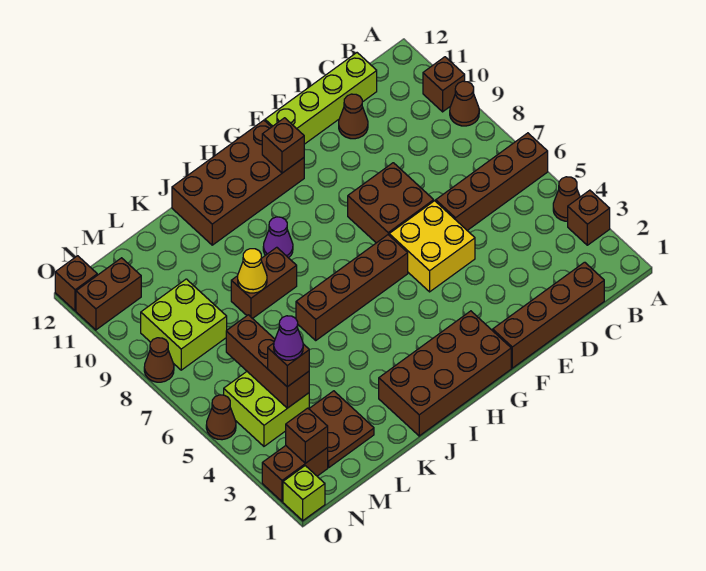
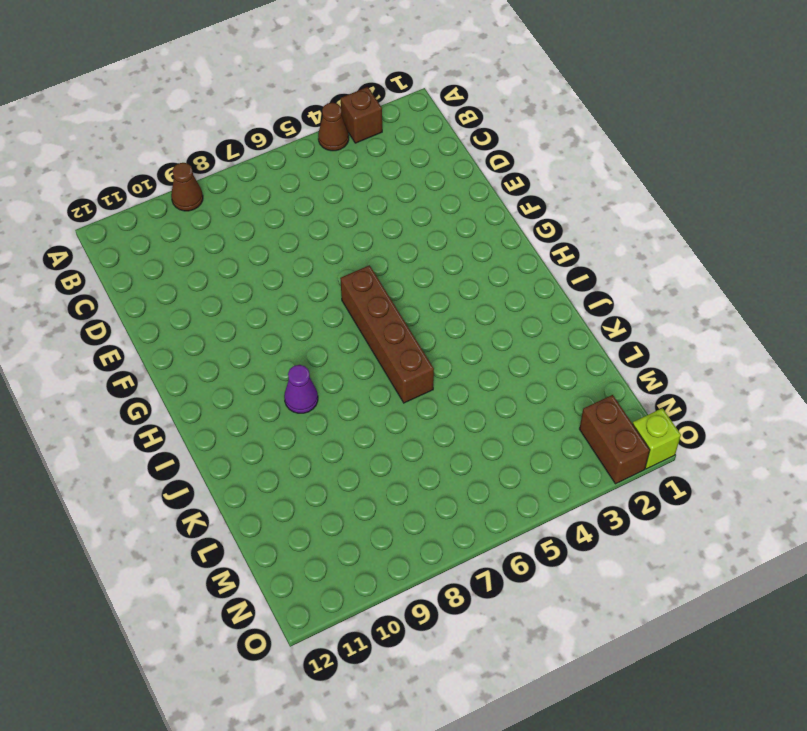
none -> brown brick A6:D6 level 1
none -> brown brick A10 level 1
none -> brown brick C1:F1 level 1
none -> lime brick C12:F12 level 1

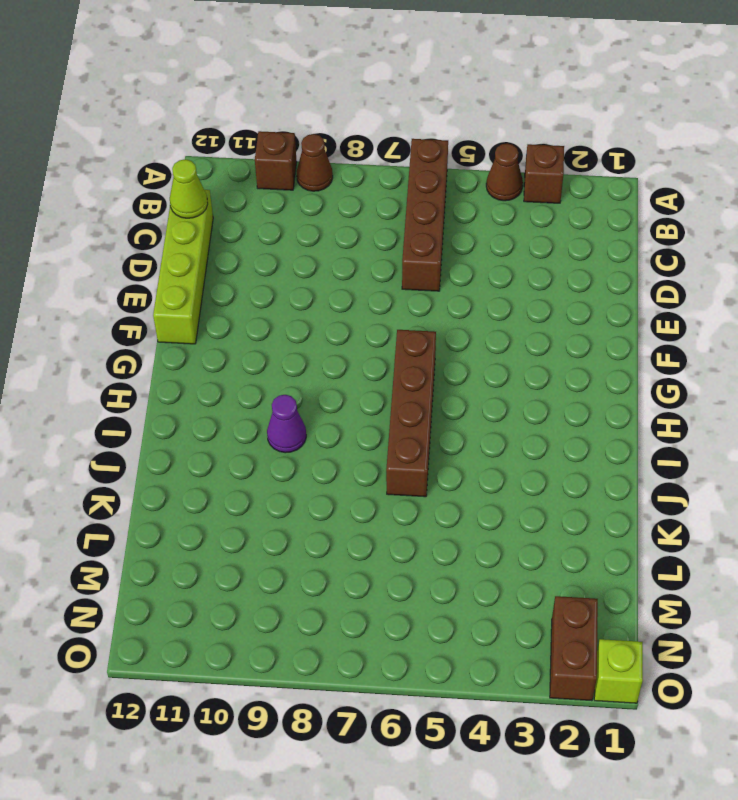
lime cone C12 level 2 -> none
none -> brown brick C1:F1 level 1
none -> brown cone D11 level 1
none -> yellow brick E5:F6 level 1
none -> brown brick E7:F8 level 1

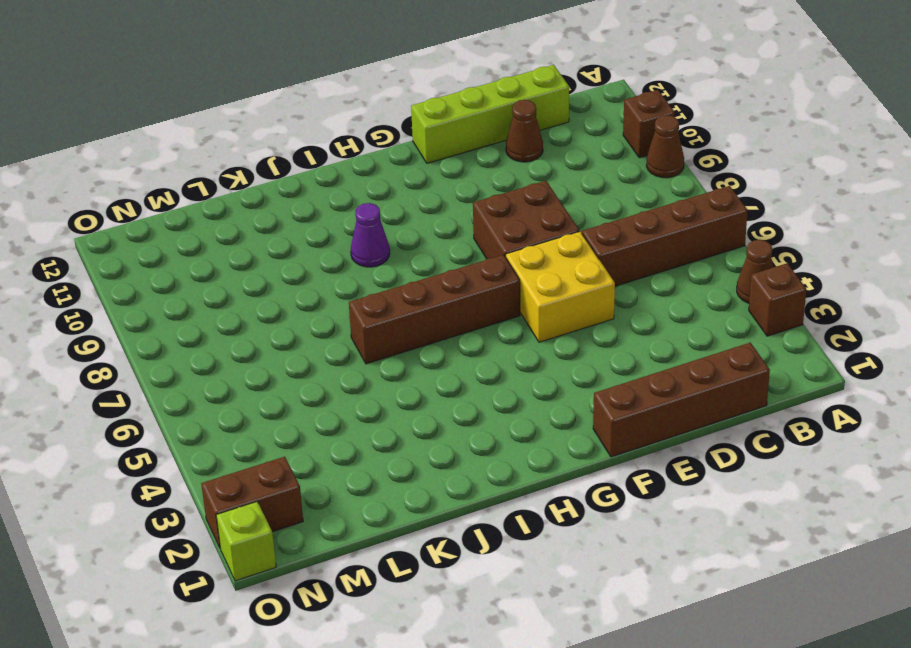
none -> brown brick G1:J2 level 1
none -> brown brick G11:J12 level 1
none -> brown brick J8:K8 level 1
none -> brown plate L2:M3 level 1

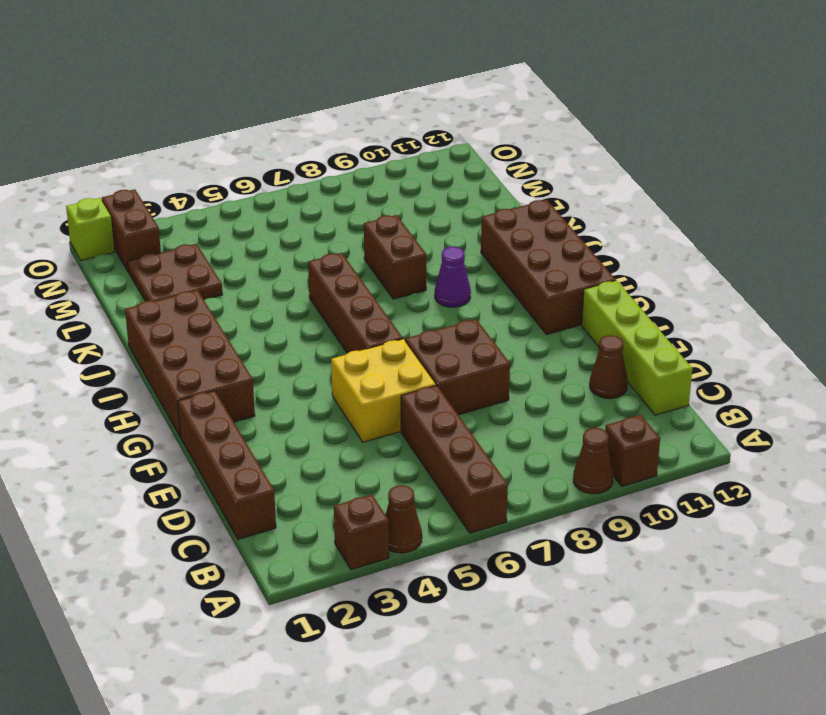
none -> lime brick M4:N5 level 1
none -> lime brick M8:N9 level 1
none -> brown brick N11:O11 level 1
none -> brown cone O5 level 1

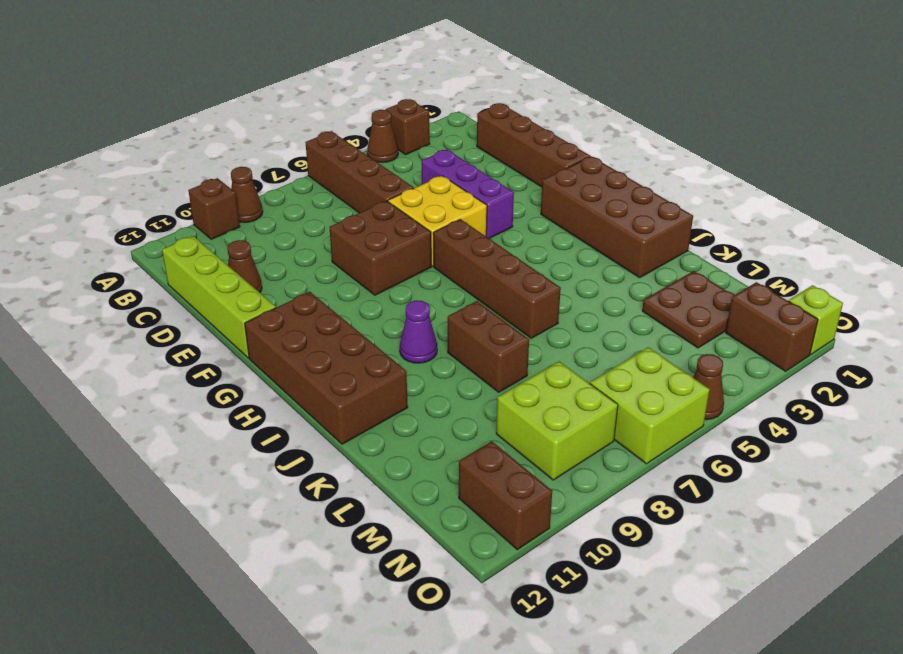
purple brick D4:F4 level 1 -> none
lime brick N6:O7 level 1 -> lime brick M4:N5 level 1
none -> brown cone O8 level 1
none -> brown brick O12 level 1
none -> brown brick G11 level 2
none -> yellow cone K8 level 2

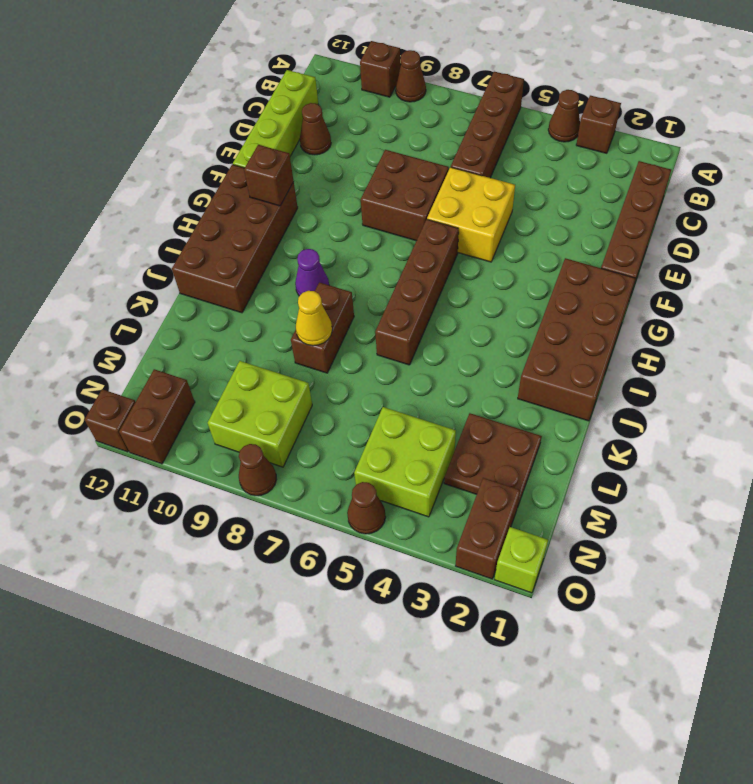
none -> brown brick M4:M6 level 2
none -> brown brick N2 level 2
none -> brown brick M4 level 3
none -> purple cone M4 level 4

